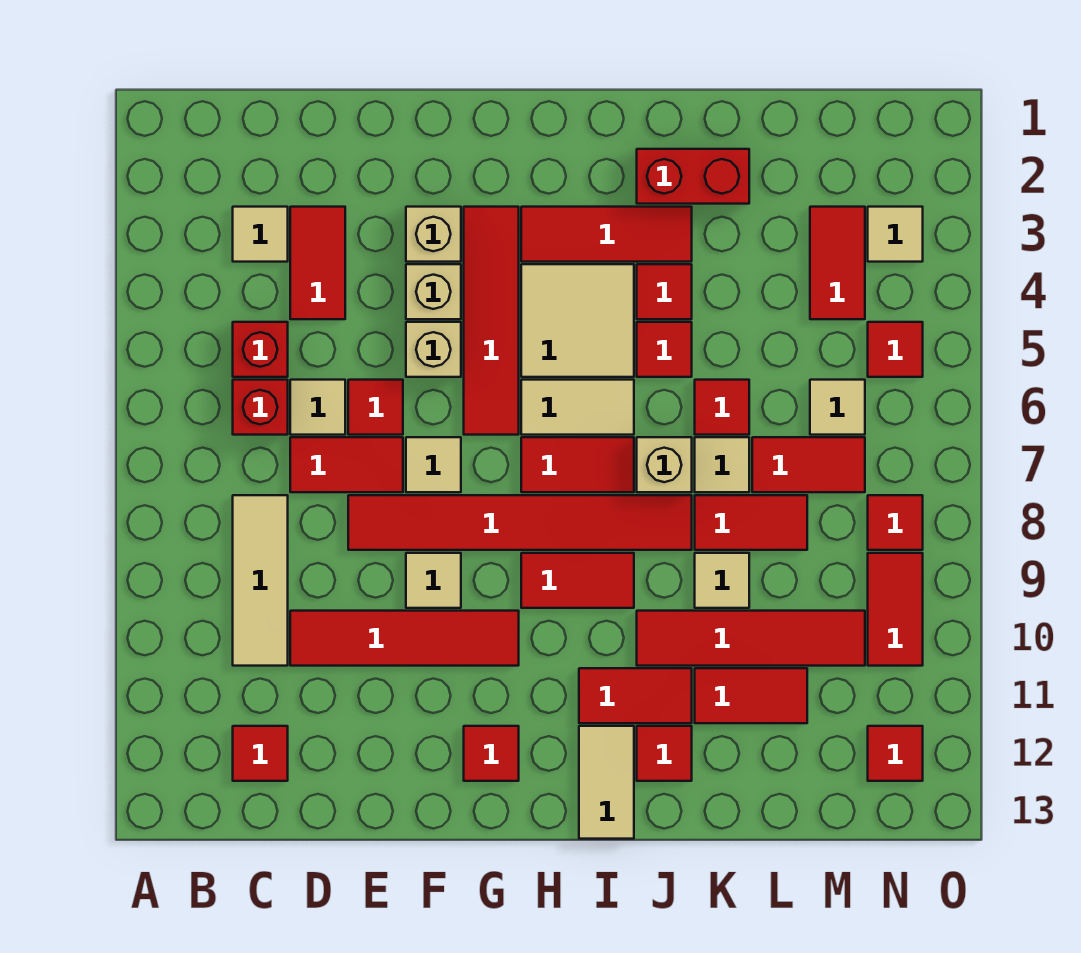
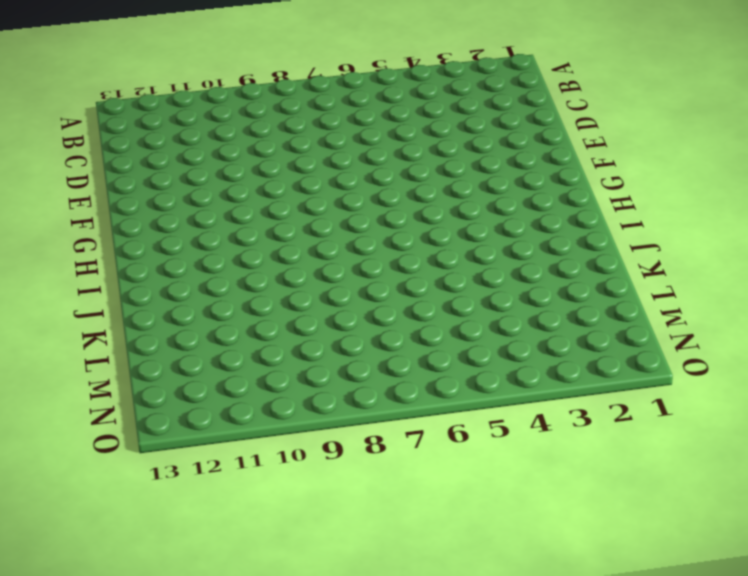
none -> tan tile C3 level 1
none -> red brick C5 level 1
none -> red brick C6 level 1
none -> tan tile C8:C10 level 1

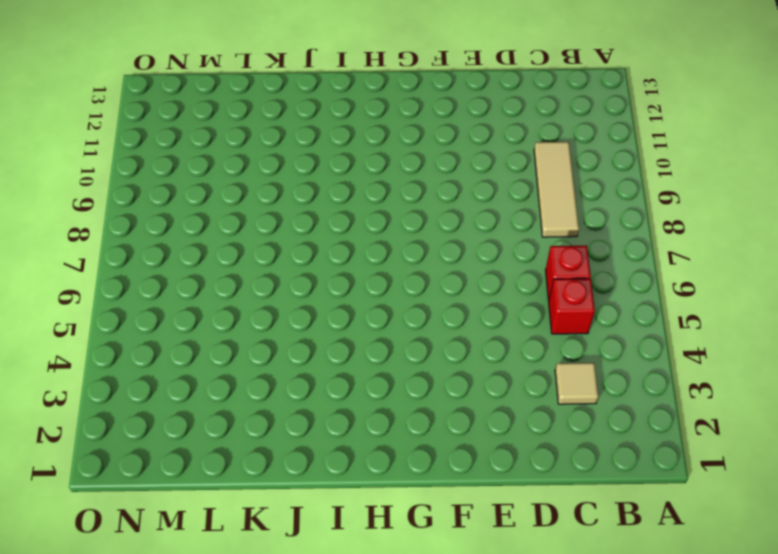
none -> red tile C12 level 1
none -> red tile D3:D4 level 1
none -> tan tile D6 level 1
none -> red tile D7:E7 level 1

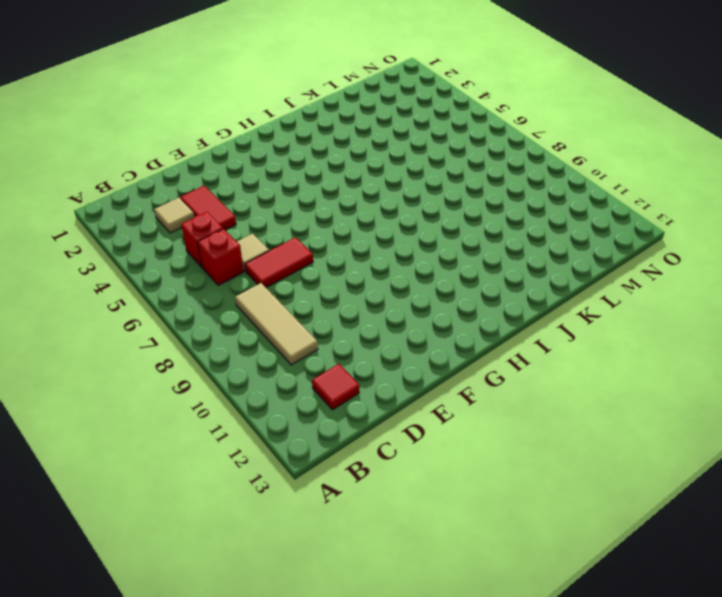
none -> red tile D10:G10 level 1
none -> red tile E6 level 1
none -> red tile E8:J8 level 1
none -> tan brick F3 level 1

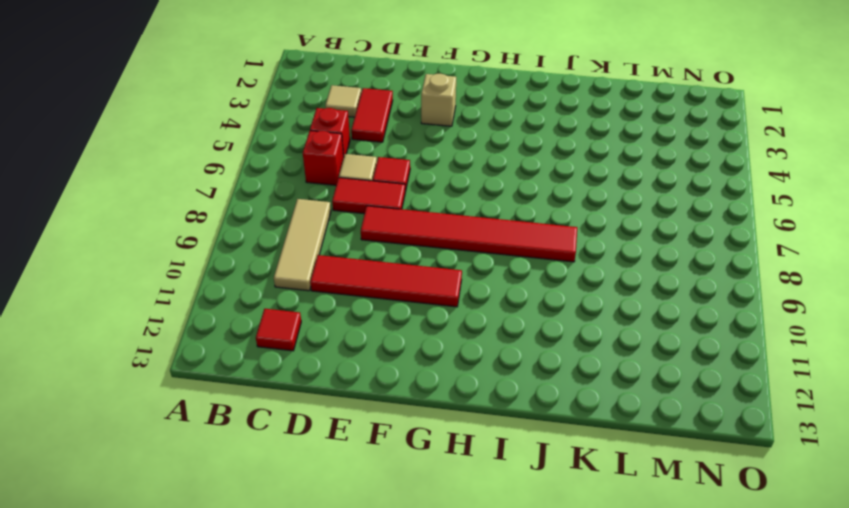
none -> tan brick F4 level 1
none -> tan brick F5 level 1
none -> tan tile F7 level 1
none -> tan tile F9 level 1

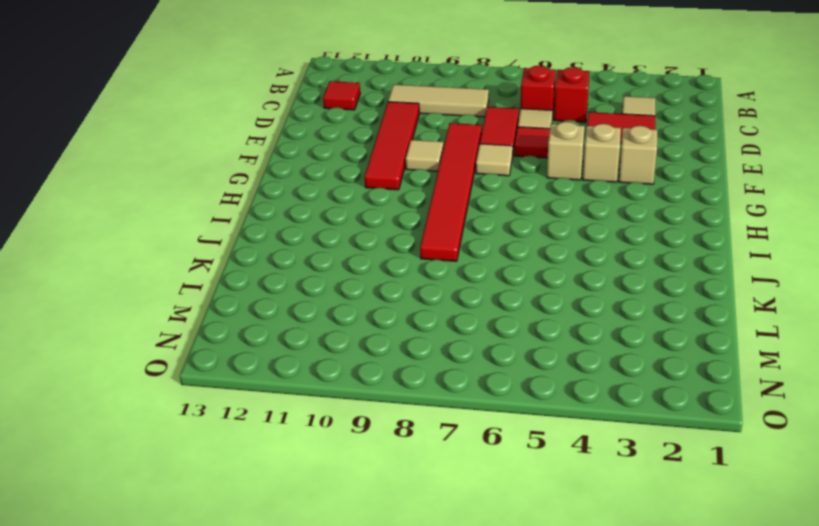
none -> red tile G3:G6 level 1
none -> red tile G12 level 1
none -> red tile H3:J3 level 1
none -> tan tile H4:I5 level 1

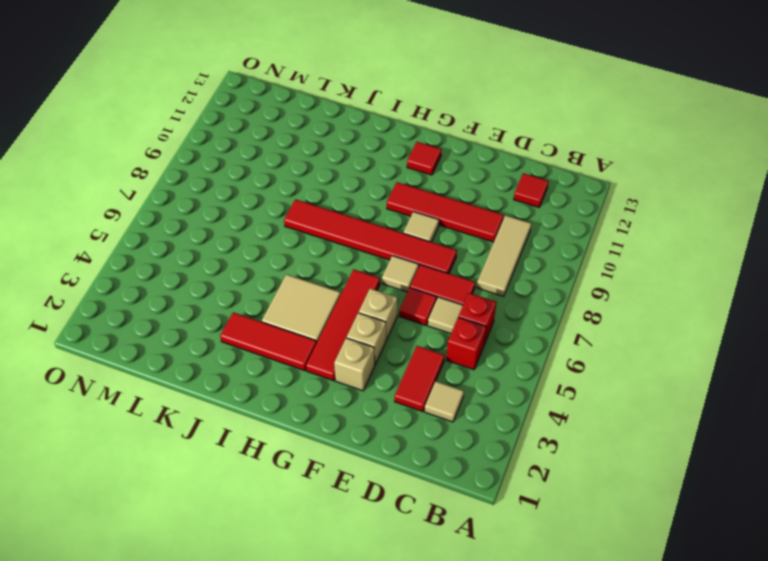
none -> tan tile H6:I6 level 1
none -> red tile H7:I7 level 1
none -> red tile H9:I9 level 1
none -> red tile I11:J11 level 1

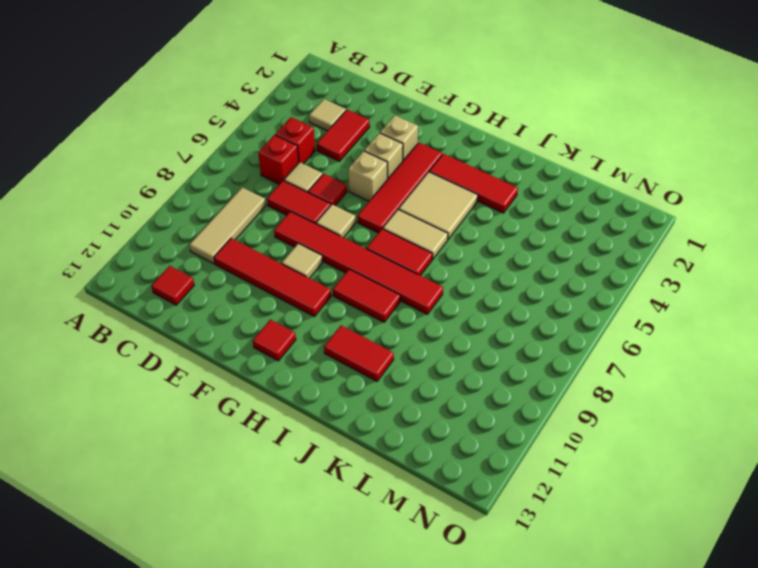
none -> tan tile I12:I13 level 1
none -> red brick J2:K2 level 1
none -> red tile J4 level 1
none -> red tile J5 level 1

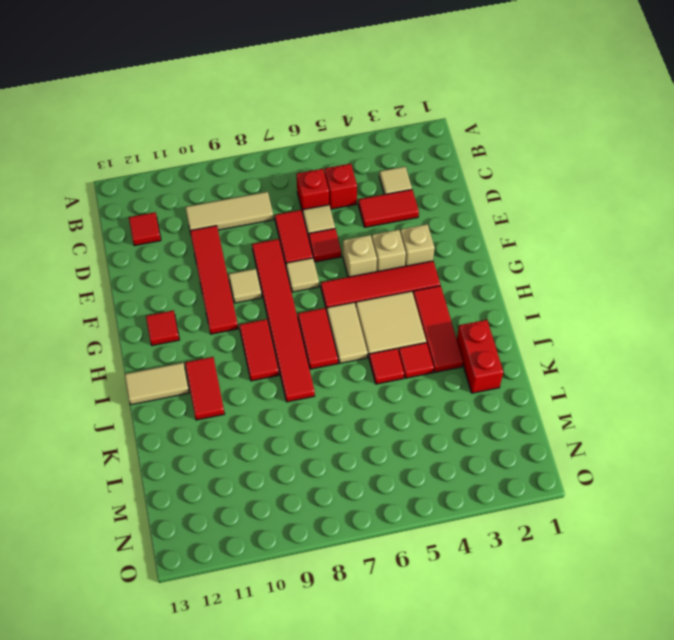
none -> tan brick J7 level 1
none -> red tile J10:M10 level 1
none -> red tile J12 level 1
none -> red tile K6 level 1

